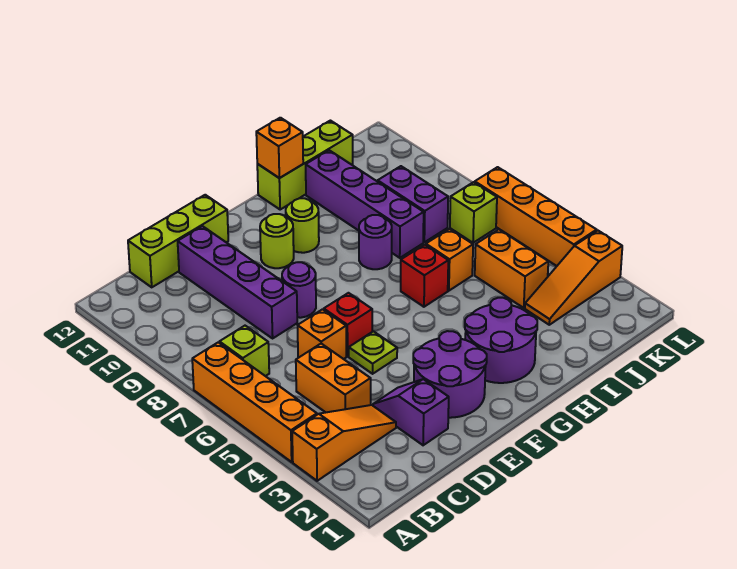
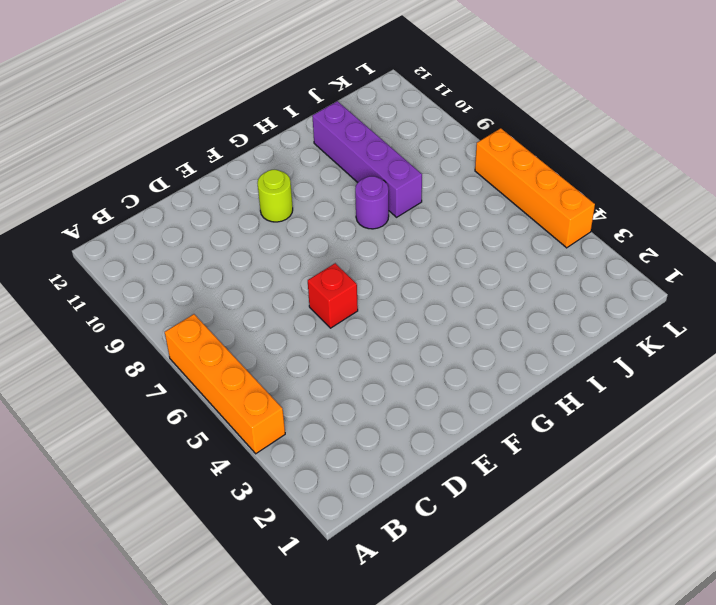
none -> orange slope A3:C3 level 1 top A
none -> lime brick B7 level 1
none -> orange brick C4:C5 level 1

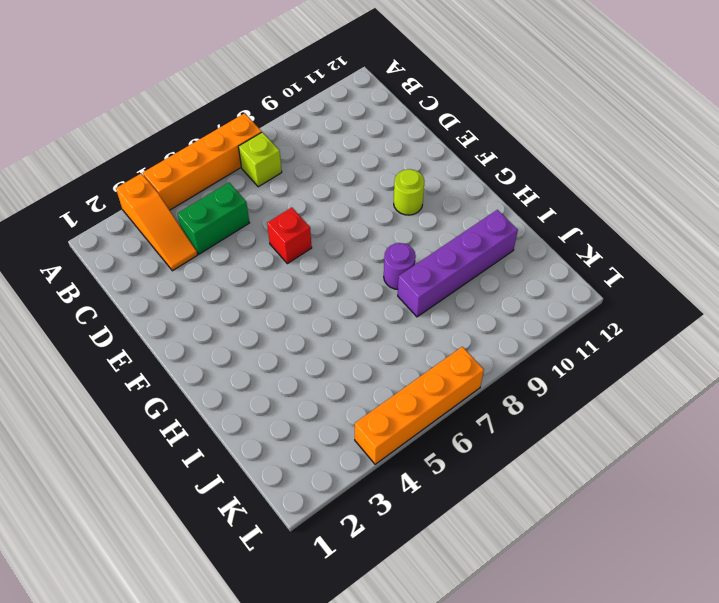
green brick C4:C5 level 1 -> orange brick C4:C5 level 1
none -> lime brick C12:E12 level 1
none -> purple slope D2:D3 level 1 top 2
none -> orange brick D6 level 1

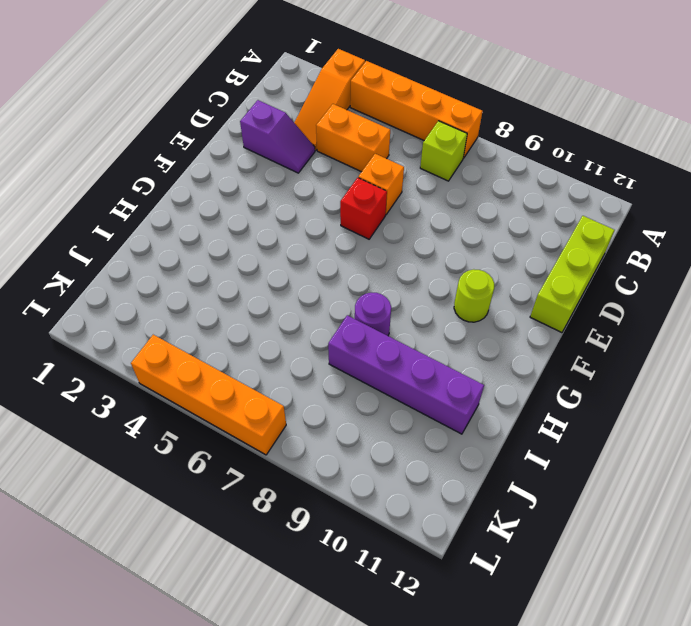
none -> purple brick D8:D11 level 1
none -> purple round brick E2:F3 level 1
none -> lime plate E5 level 1

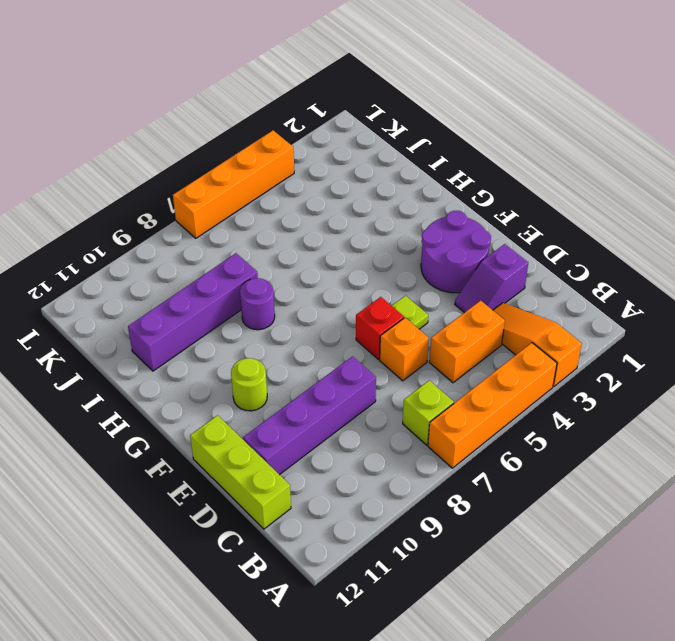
none -> purple round brick E8 level 1
none -> purple round brick G2:H3 level 1
none -> lime round brick G10 level 1

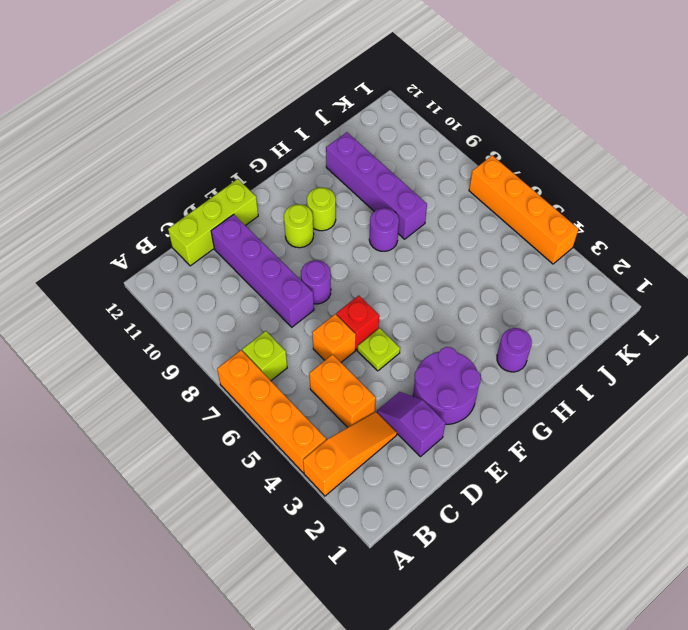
purple round brick H2 level 1 -> purple round brick G2:H3 level 1
none -> red brick H6 level 1
none -> lime brick H12:J12 level 1
none -> orange brick I6 level 1

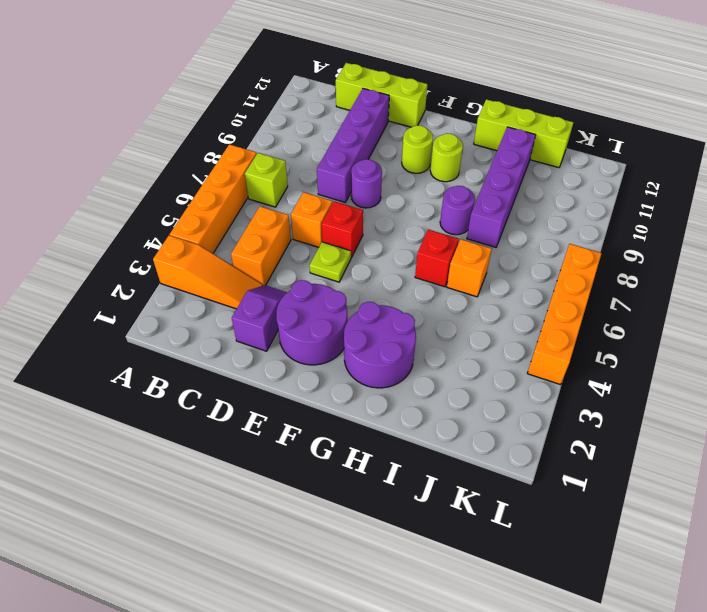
none -> orange slope J3:L3 level 1 top L
none -> orange brick J4:J5 level 1
none -> purple brick J8:J9 level 1

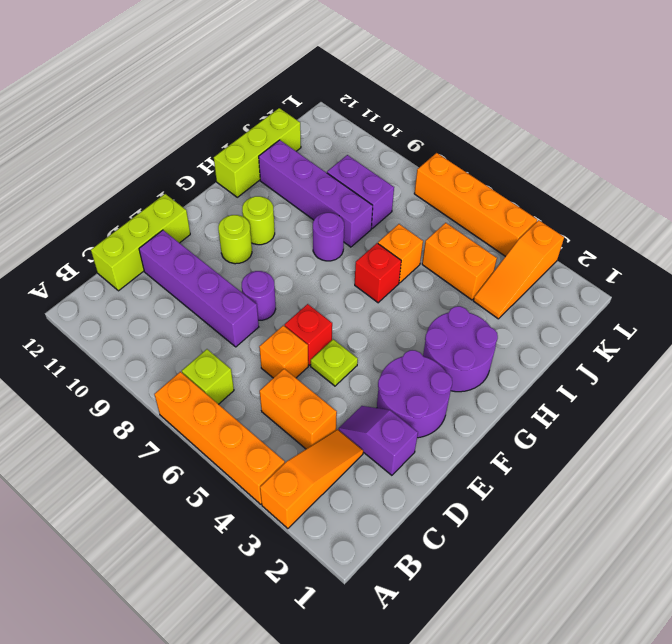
none -> lime brick K7 level 1
none -> orange brick H12 level 2

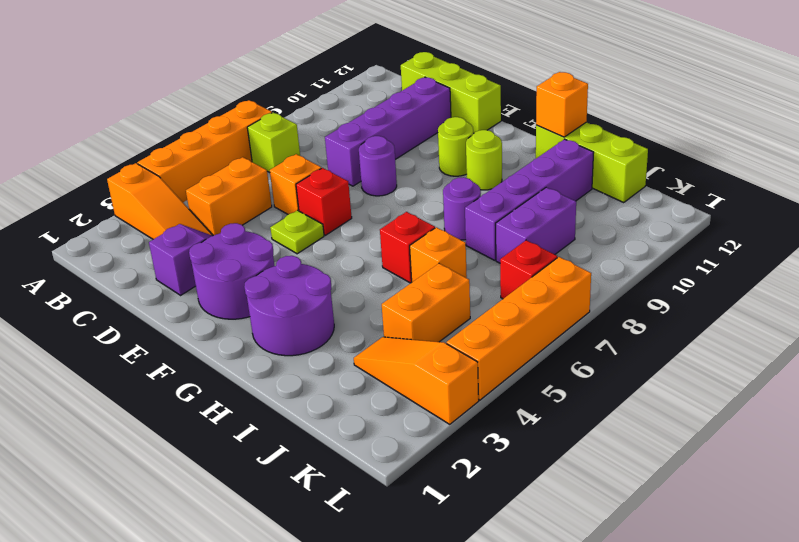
red brick K7 level 1 -> lime brick K7 level 1

